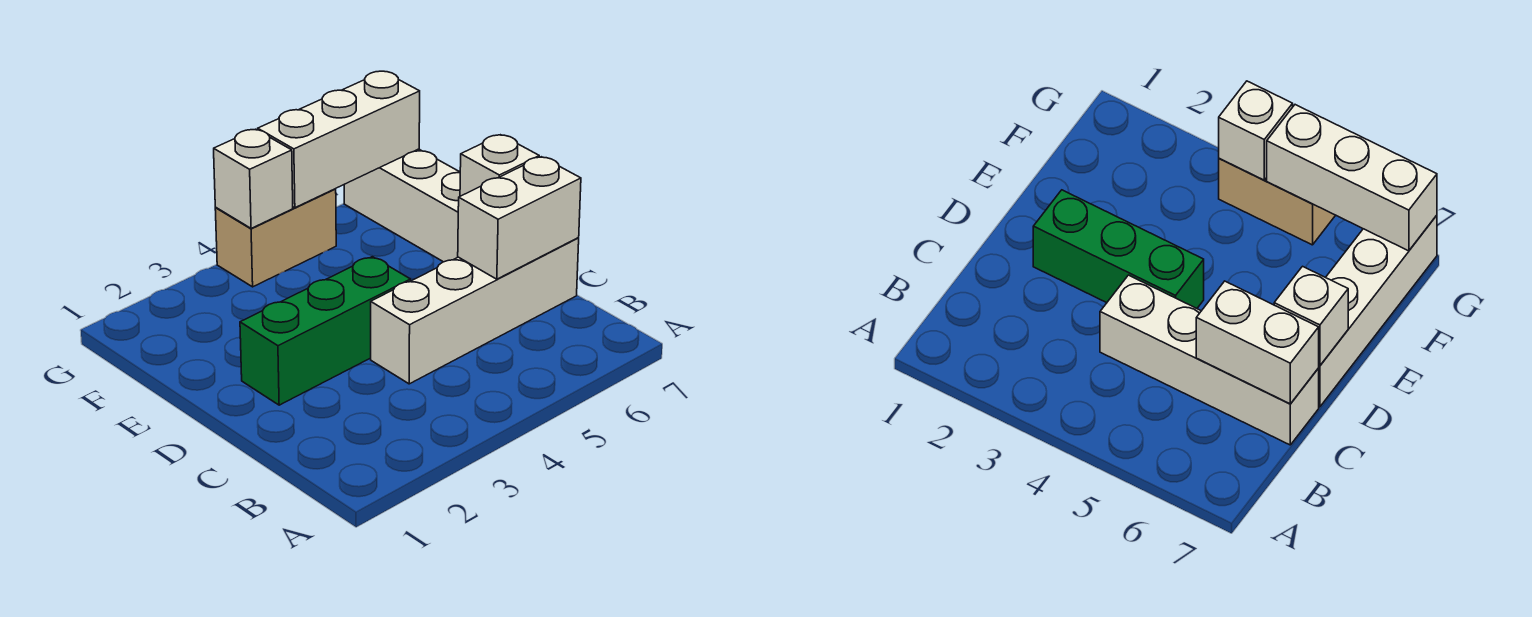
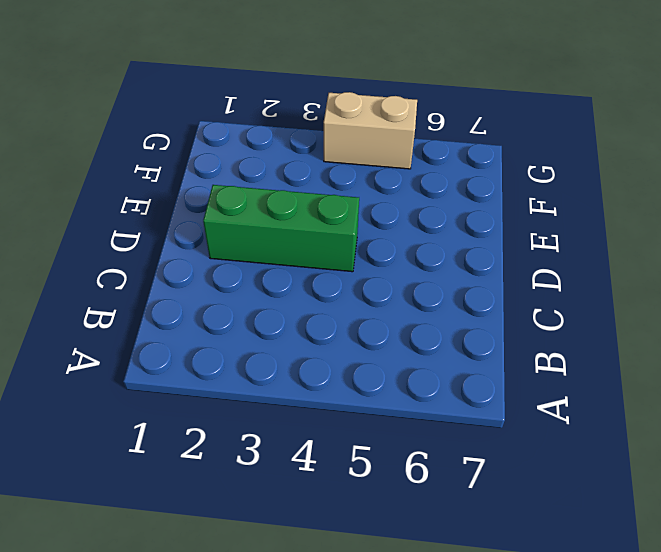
none -> white brick C4:C7 level 1
none -> white brick D7:G7 level 1

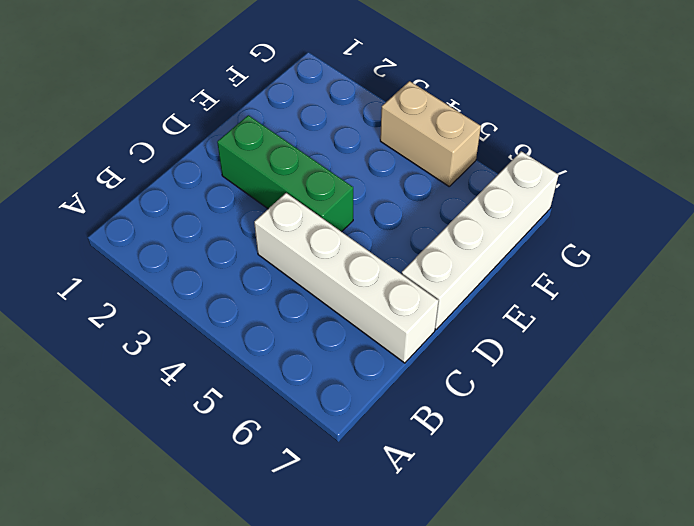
none -> white brick C6:C7 level 2
none -> white brick D7 level 2

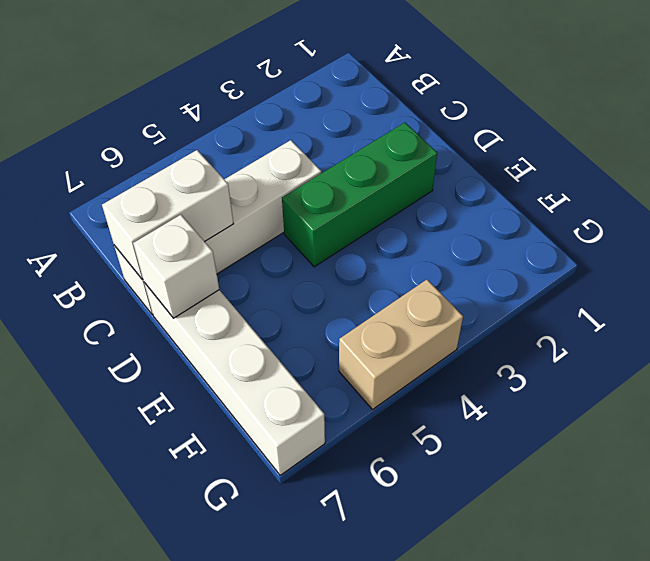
none -> white brick G4 level 2
none -> white brick G5:G7 level 2

